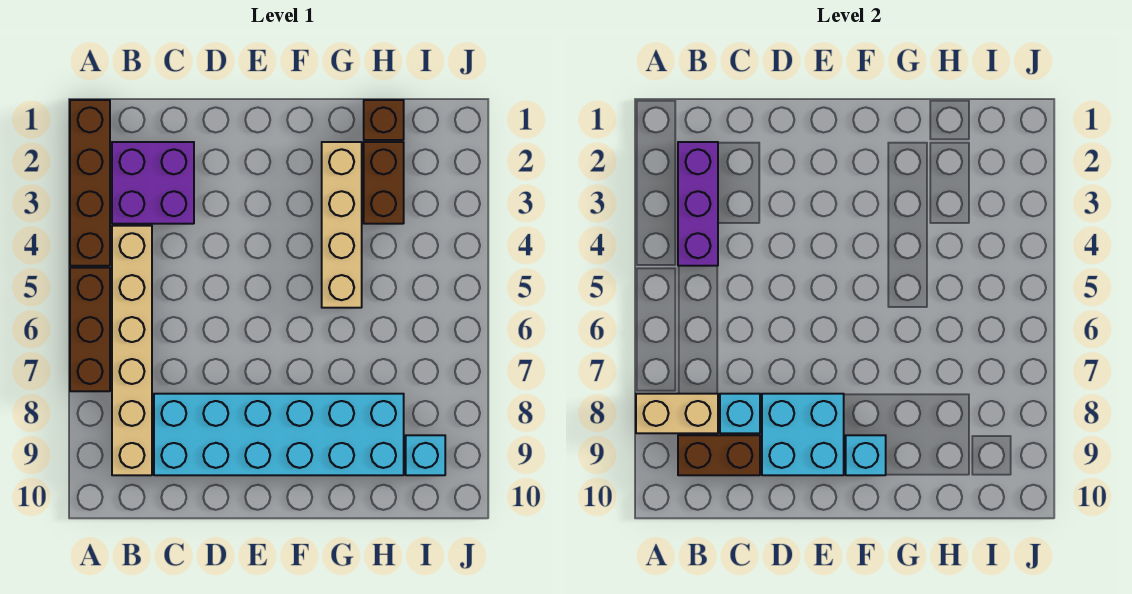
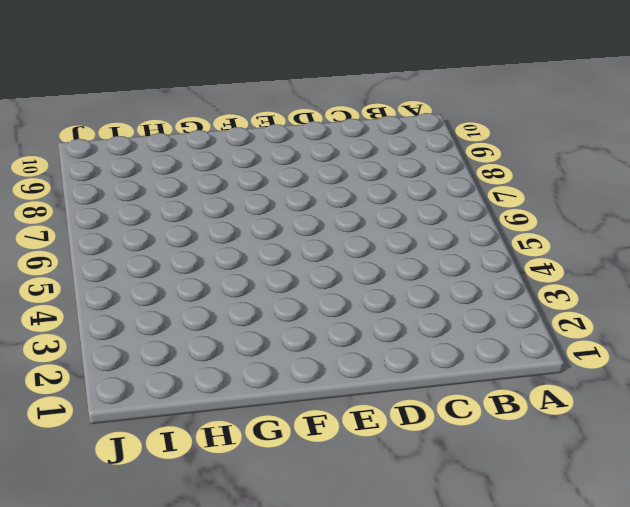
none -> brown brick A1:A4 level 1
none -> brown brick A5:A7 level 1
none -> purple brick B2:C3 level 1

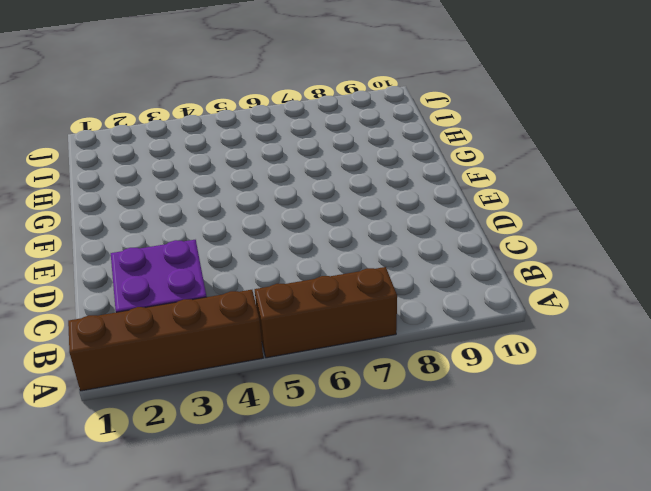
none -> tan brick B4:B9 level 1
none -> cyan brick C8:H9 level 1
none -> tan brick G2:G5 level 1

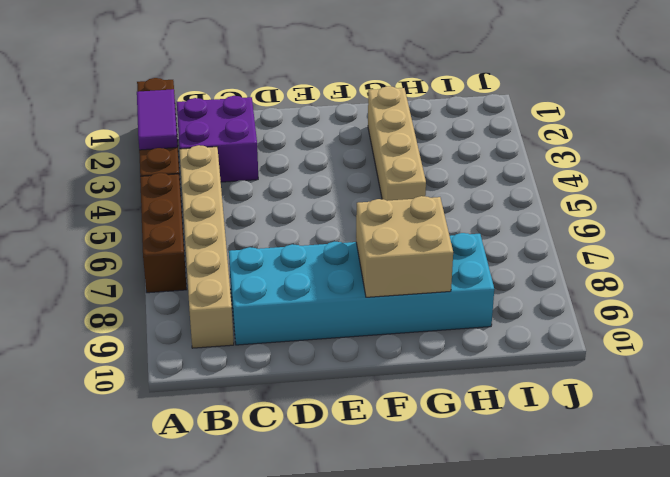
purple tile A2:A3 level 2 -> none
tan brick F8:G9 level 2 -> cyan brick F9 level 2
none -> brown brick H1 level 1
none -> brown brick H2:H3 level 1
none -> cyan brick I9 level 1

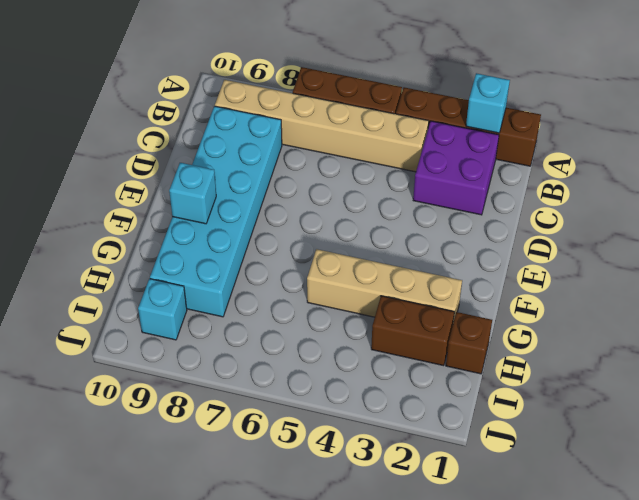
cyan brick A2 level 2 -> cyan brick C8 level 2
none -> tan brick A8:B8 level 2
none -> purple brick B2:B4 level 2
none -> brown brick B9:C9 level 2

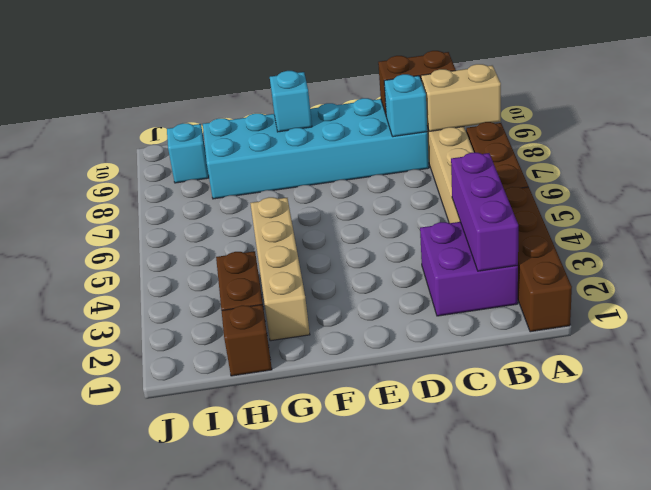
none -> cyan brick D8:E9 level 2

